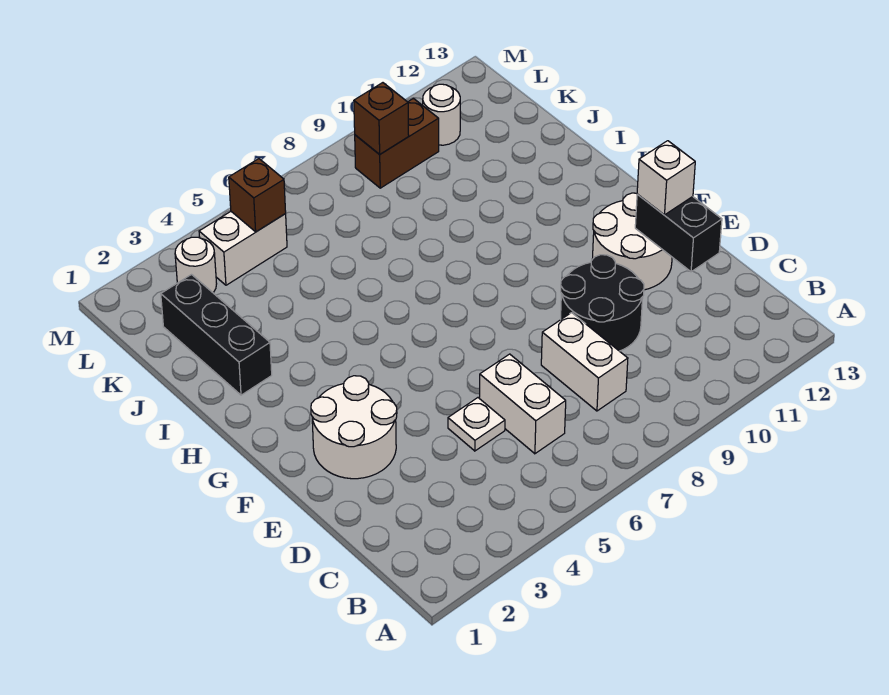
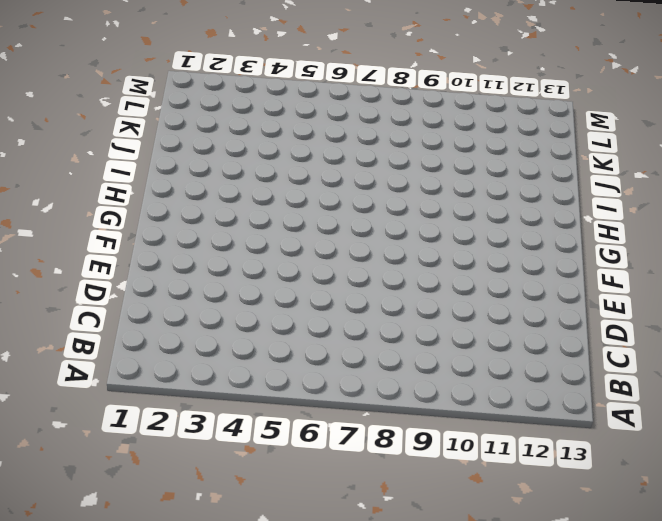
none -> white brick C6:D6 level 1
none -> white brick C8:D8 level 1
none -> white plate D5 level 1

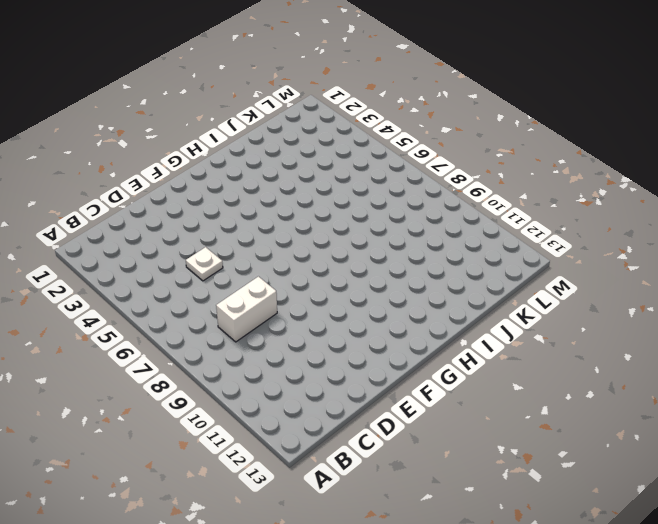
none -> white brick C6:D6 level 1
none -> black round brick D9:E10 level 1
none -> white round brick E2:F3 level 1

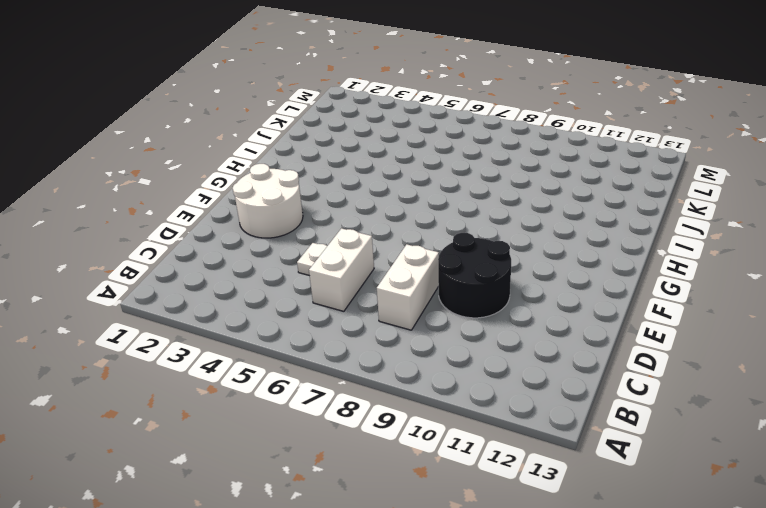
none -> white round brick E11:F12 level 1
none -> black brick I2:K2 level 1
none -> white round brick L3 level 1

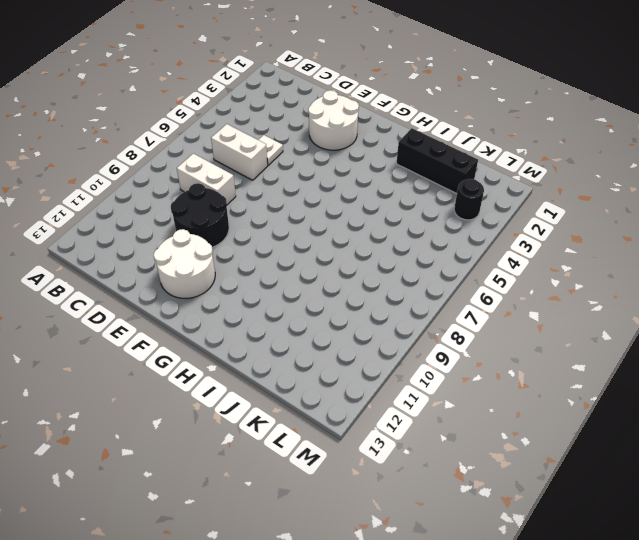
black round brick L3 level 1 -> white round brick L3 level 1
none -> white brick L4:L5 level 1
none -> brown brick L9:L10 level 1
none -> white round brick L11 level 1

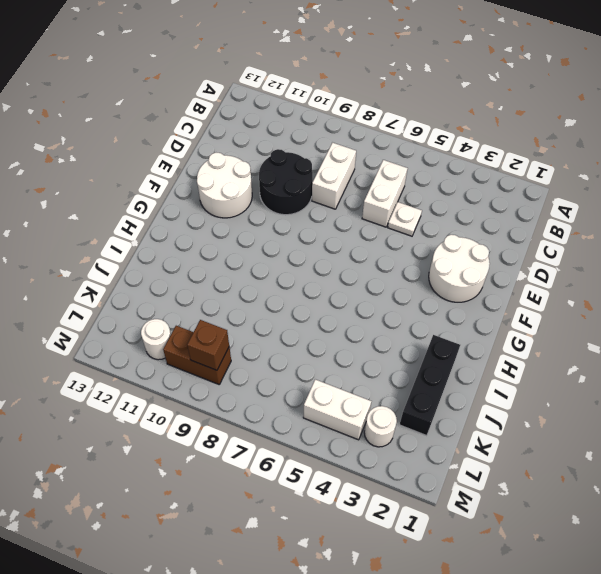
none -> black brick D12:E12 level 2
none -> brown brick L5 level 2
none -> white brick E12 level 3

